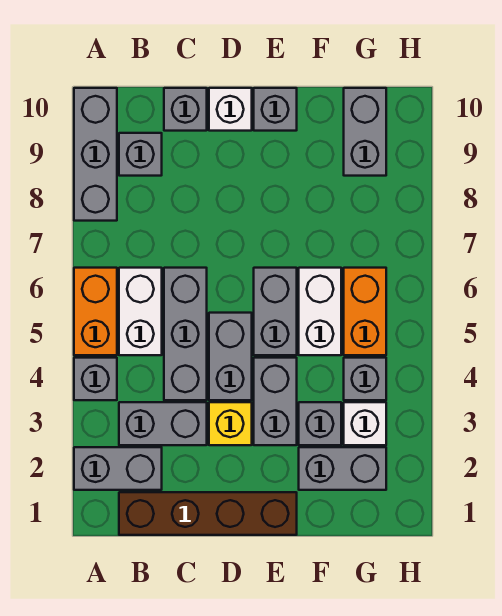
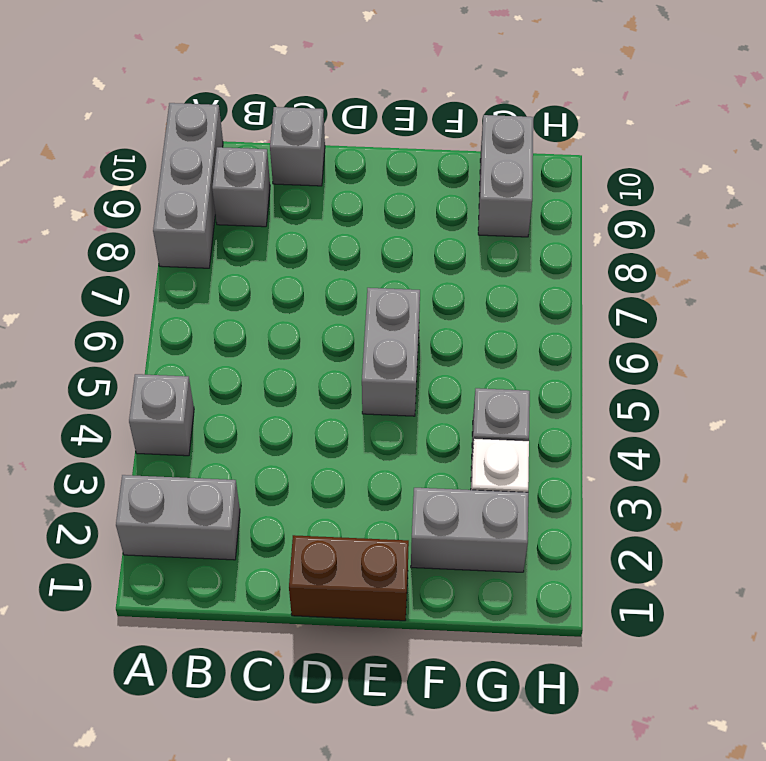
brown brick D1:E1 level 1 -> brown brick B1:E1 level 1
none -> orange brick A5:A6 level 1
none -> grey brick B3:C3 level 1
none -> white brick B5:B6 level 1

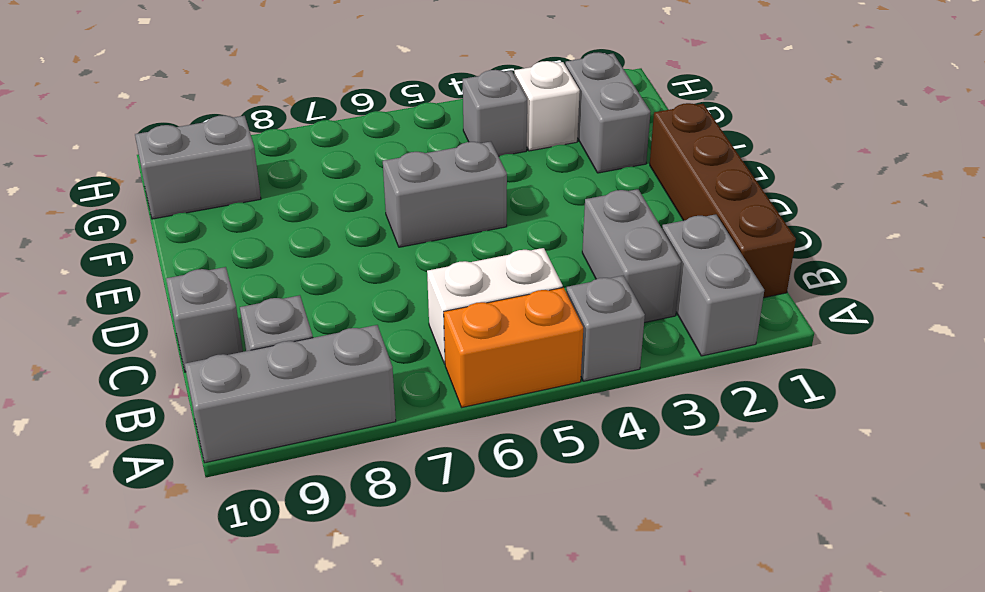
none -> grey brick C4:C6 level 1
none -> yellow brick D3 level 1
none -> grey brick D4:D5 level 1

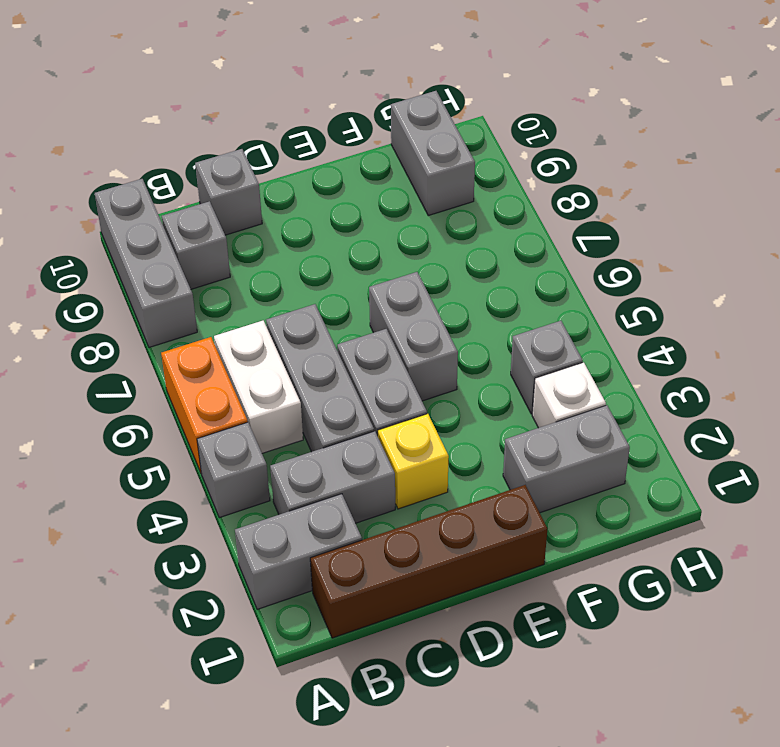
none -> white brick D10 level 1
none -> grey brick E3:E4 level 1
none -> grey brick E10 level 1

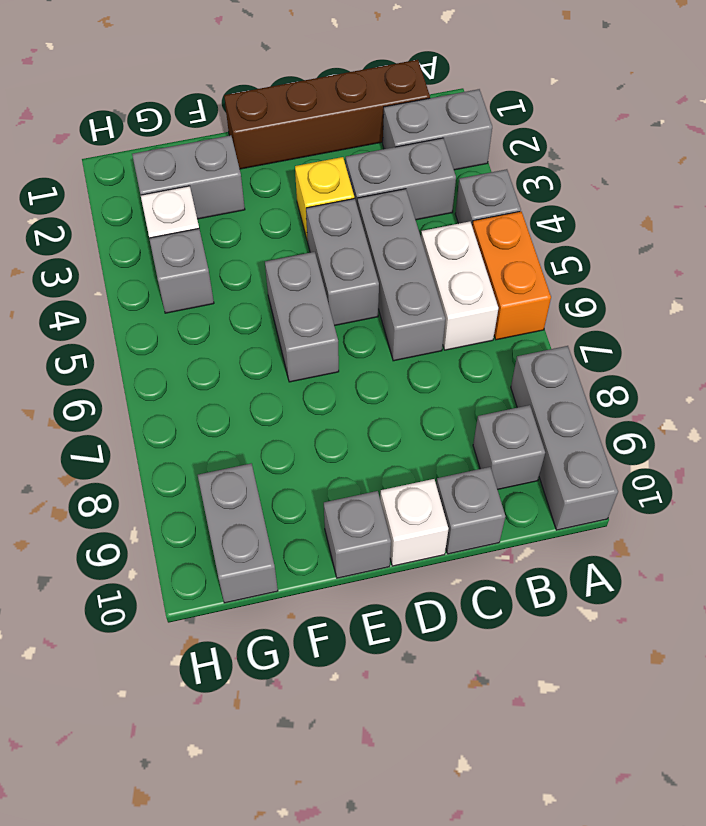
none -> grey brick E3:E4 level 1
none -> grey brick F3 level 1
none -> white brick F5:F6 level 1

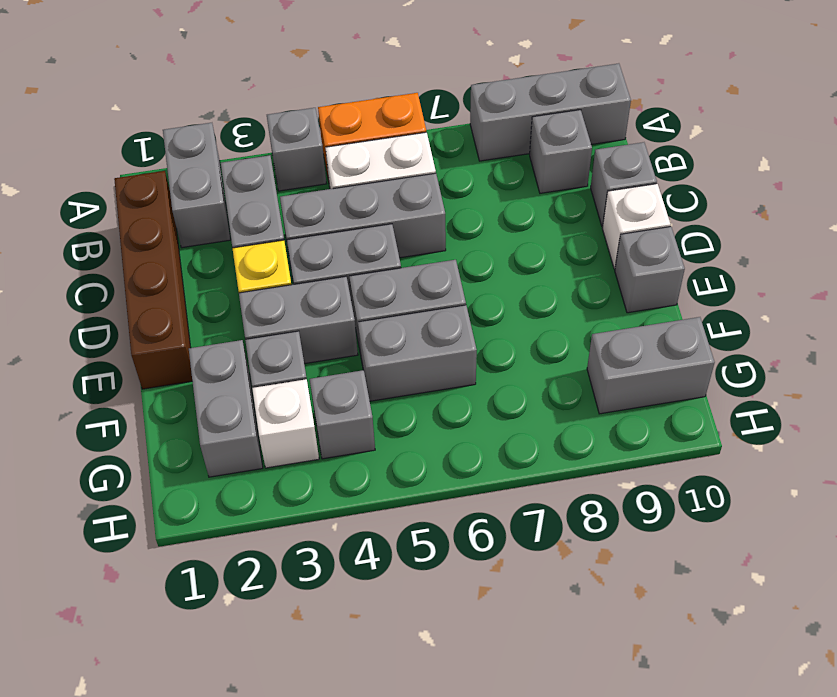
grey brick F5:F6 level 1 -> white brick F5:F6 level 1
none -> orange brick G5:G6 level 1

